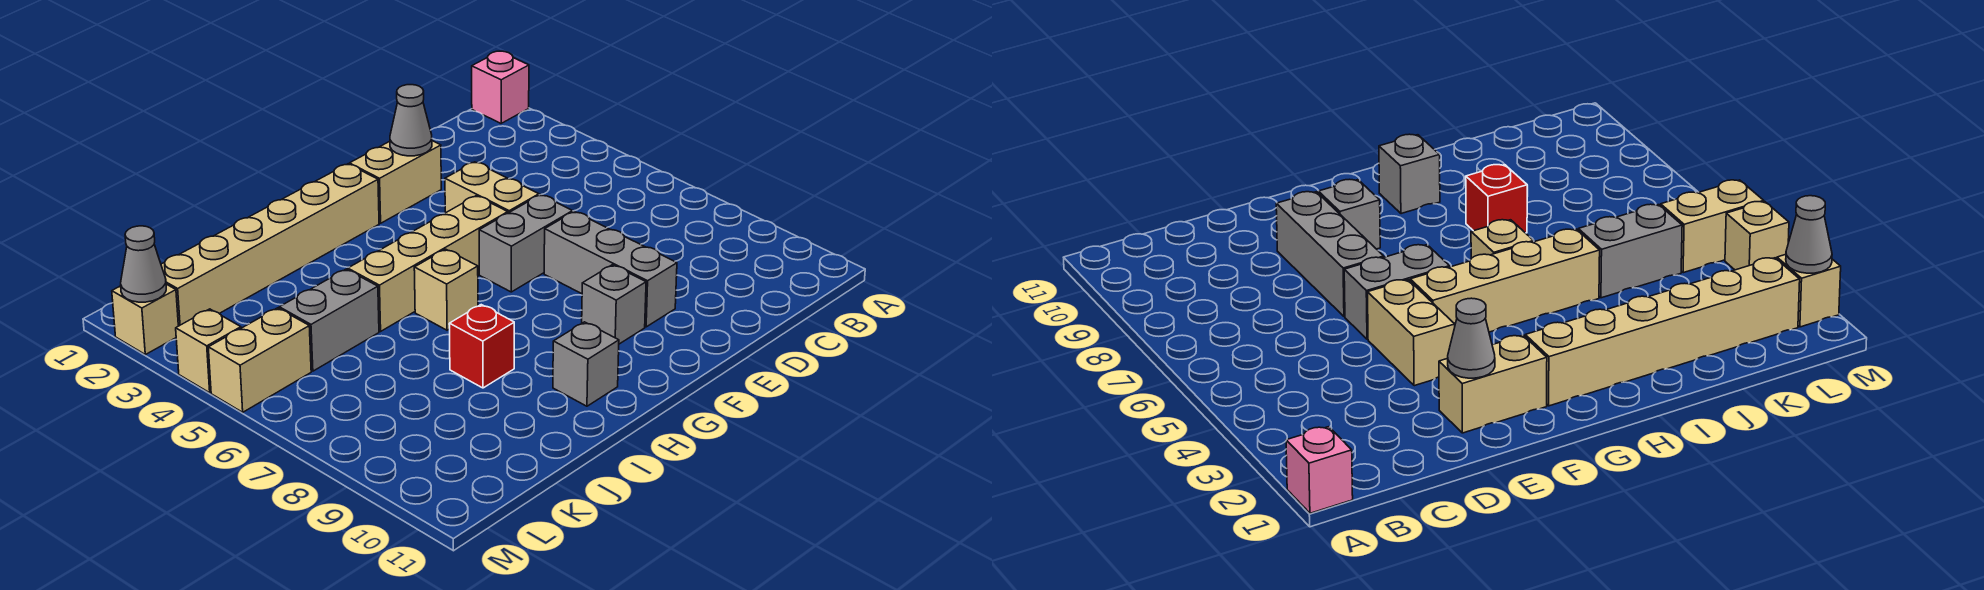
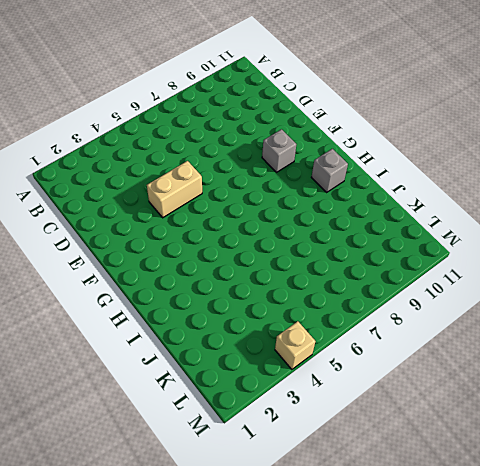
none -> pink brick A1 level 1
none -> tan brick E2:F2 level 1
none -> grey brick E6:F6 level 1

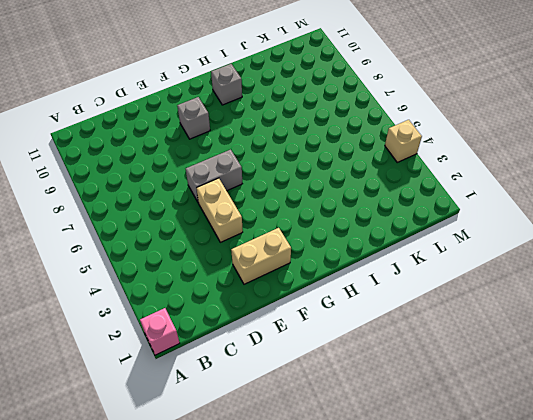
none -> grey brick E7:E9 level 1
none -> tan brick F5:I5 level 1
none -> tan brick G2:L2 level 1

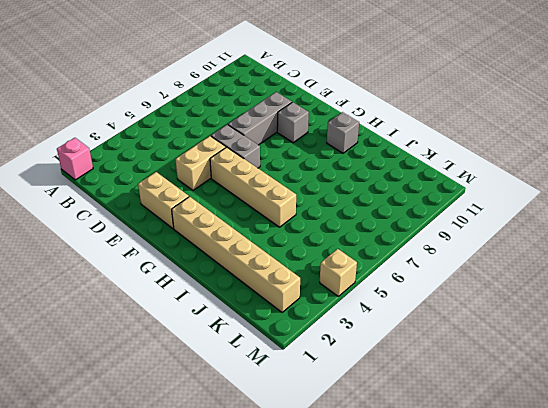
none -> tan brick H6 level 1
none -> red brick I8 level 1
none -> grey brick J5:K5 level 1

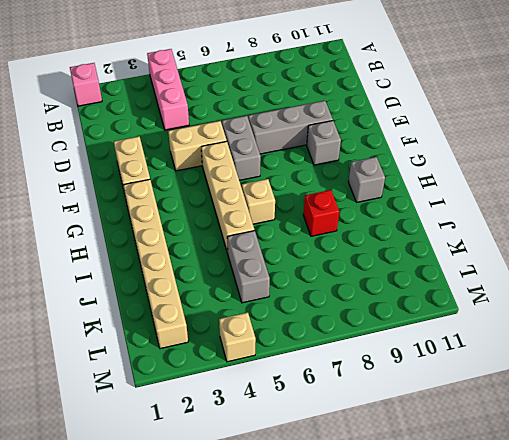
pink brick A4:C4 level 1 -> none
none -> tan brick L5:M5 level 1
none -> tan brick M2 level 1
none -> grey cone E2 level 2

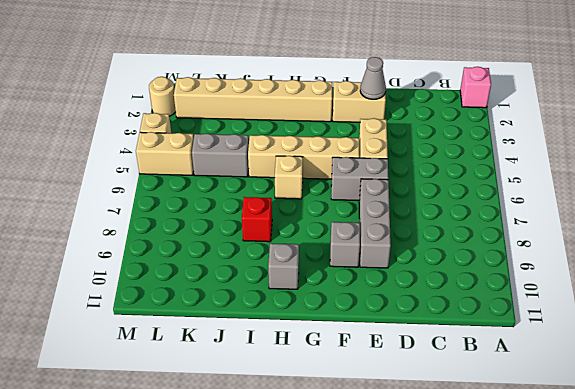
tan round brick M2 level 1 -> tan brick M2 level 1
none -> grey cone M2 level 2

